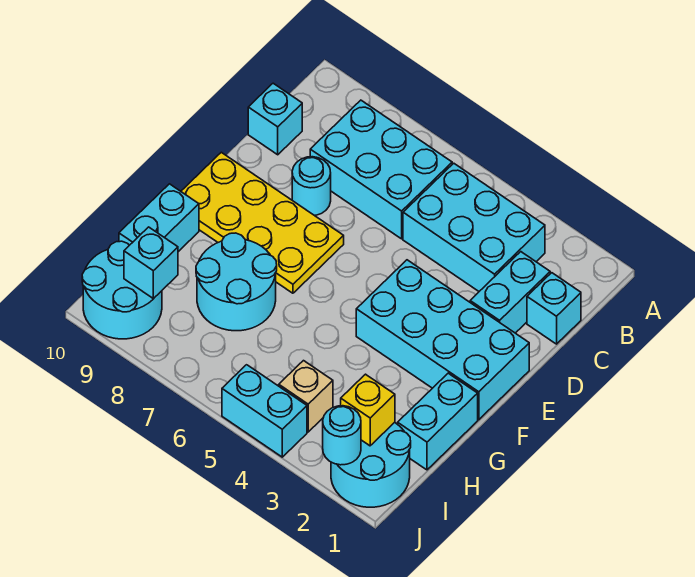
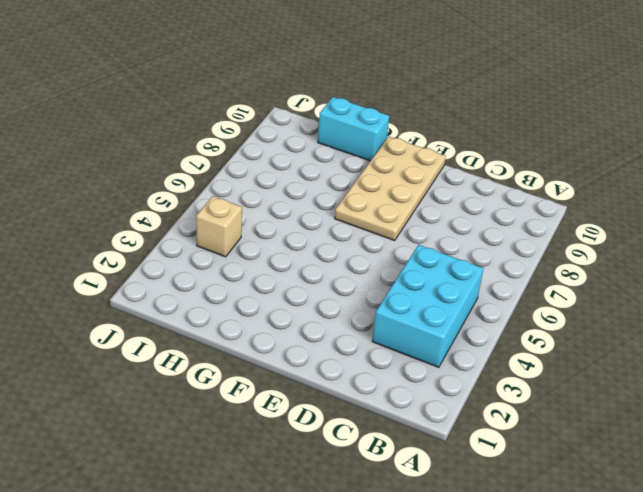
tan plate E7:F10 level 1 -> yellow plate E7:F10 level 1
none -> cyan brick B6:C8 level 1
none -> cyan brick C1 level 1
none -> cyan brick C2:D2 level 1

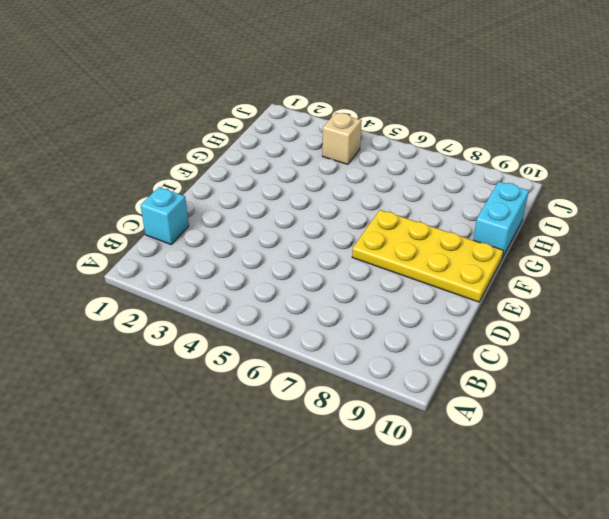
none -> cyan brick B3:C5 level 1
none -> cyan brick B6:C8 level 1
none -> cyan brick C2:D2 level 1

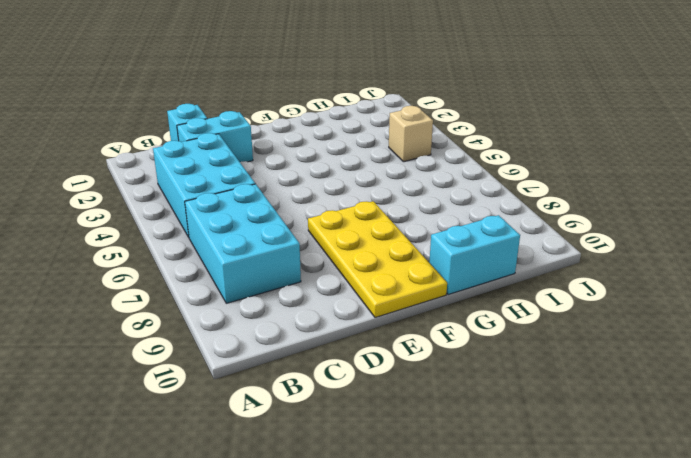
none -> cyan brick C10 level 1
none -> cyan round brick D8 level 1
none -> cyan brick E1:F4 level 1

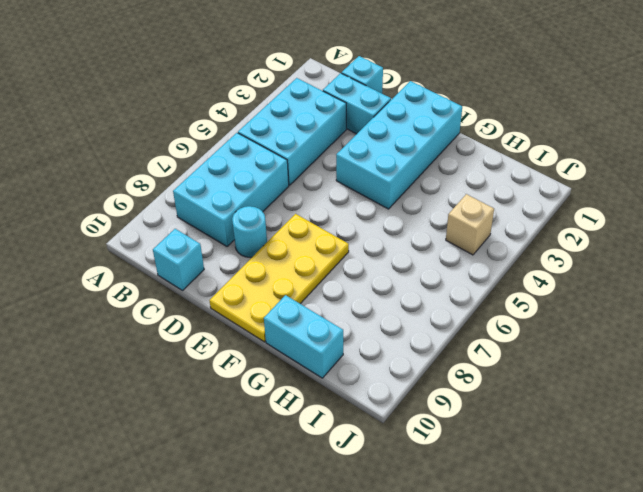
none -> cyan brick G1:H1 level 1
none -> cyan round brick G7:H8 level 1
none -> cyan round brick I1:J2 level 1

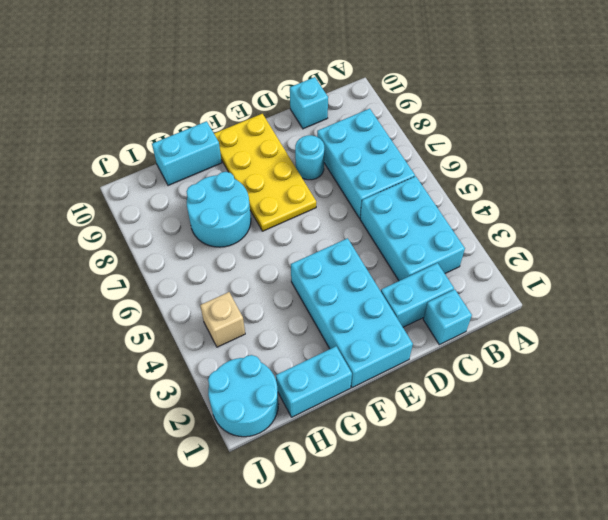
none -> cyan round brick I9:J10 level 1
none -> cyan brick J4:J5 level 1
none -> yellow brick I2 level 2

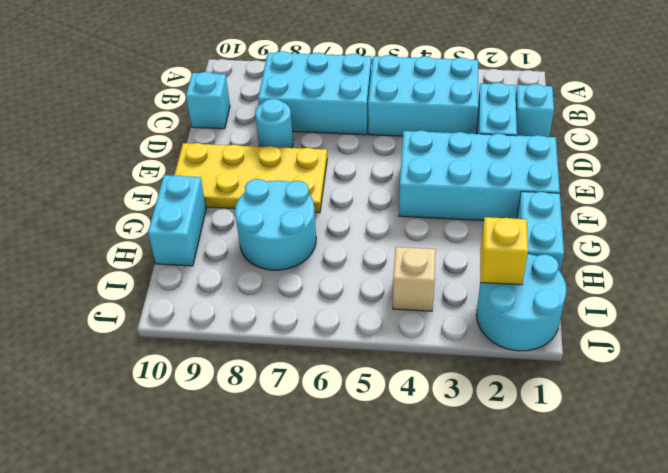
none -> cyan round brick I9:J10 level 1
none -> cyan brick J4:J5 level 1
none -> cyan brick I9 level 2

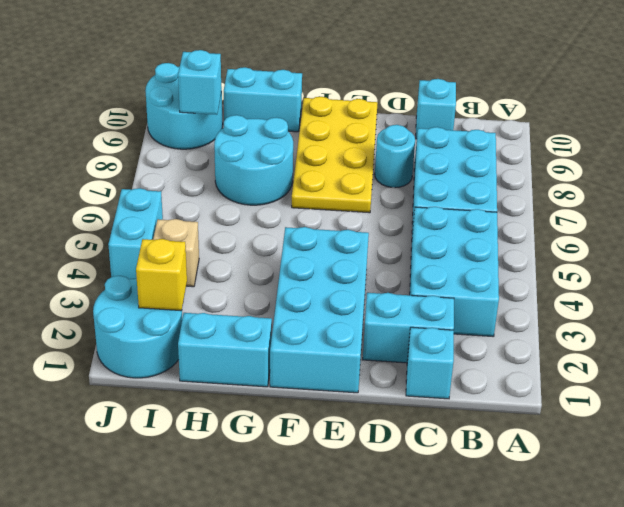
none -> cyan round brick J2 level 2

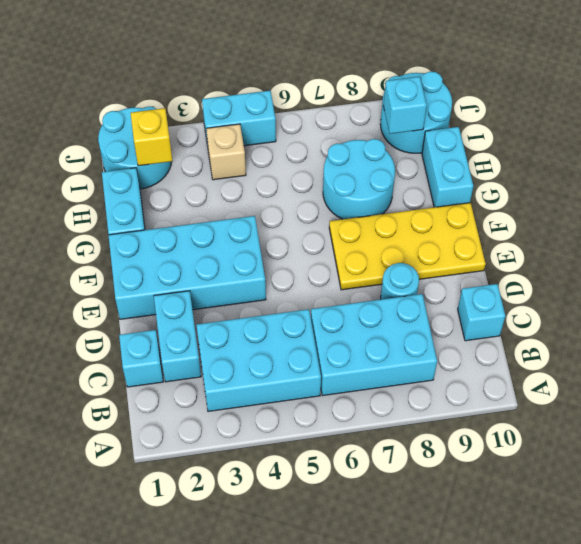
none -> cyan round brick J2 level 2

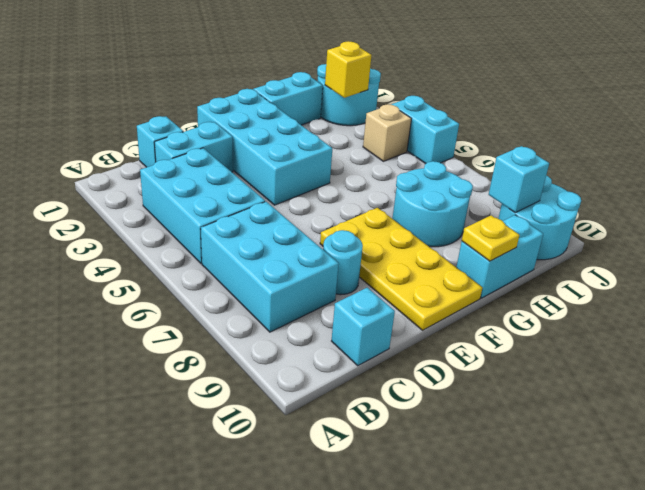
yellow plate G10 level 2 -> none
none -> cyan round brick J2 level 2

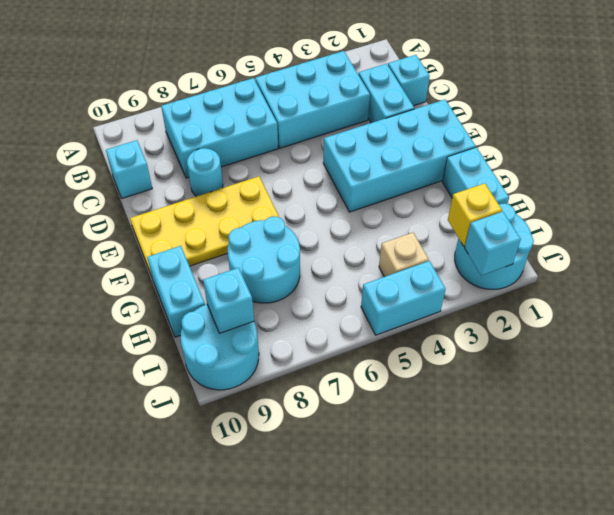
cyan brick J2 level 2 -> cyan round brick J2 level 2

